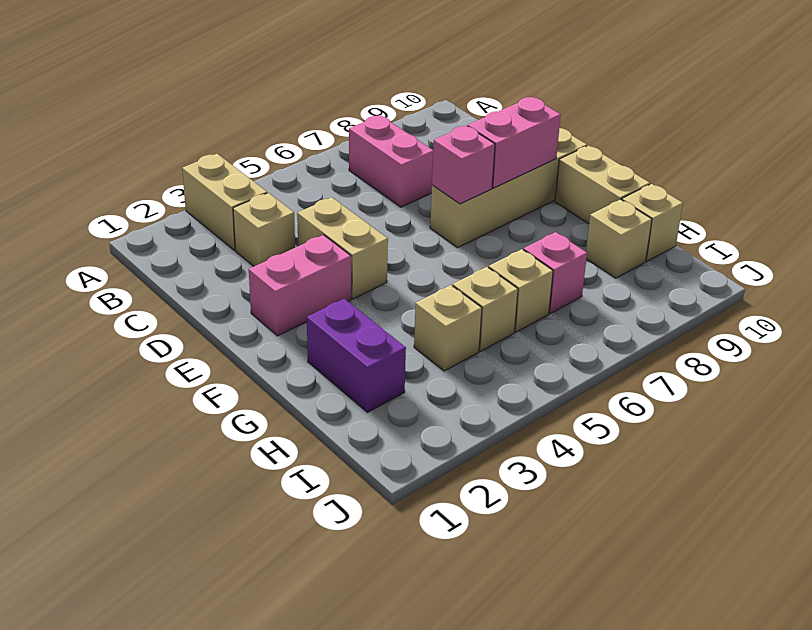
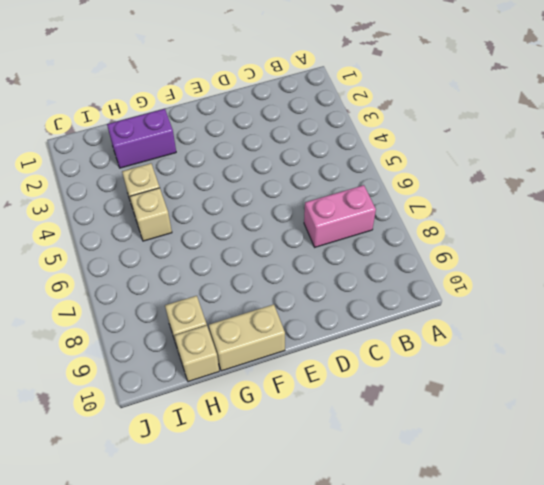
none -> tan brick A3:B3 level 1
none -> tan brick C3 level 1
none -> tan brick D4:E4 level 1

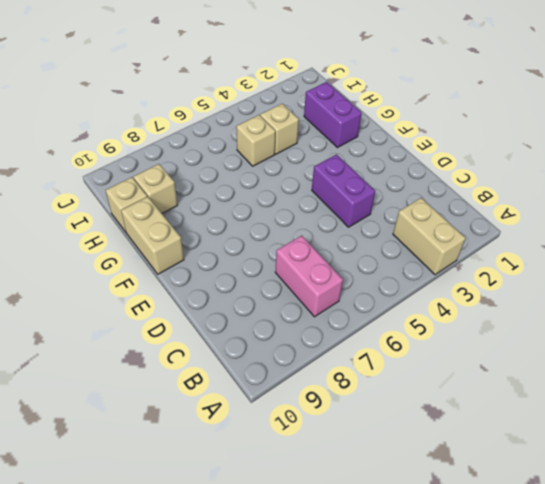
purple brick D4:E4 level 1 -> tan brick D4:E4 level 1
none -> tan brick C3 level 1
none -> pink brick E2:E3 level 1
none -> tan brick E7:E10 level 1

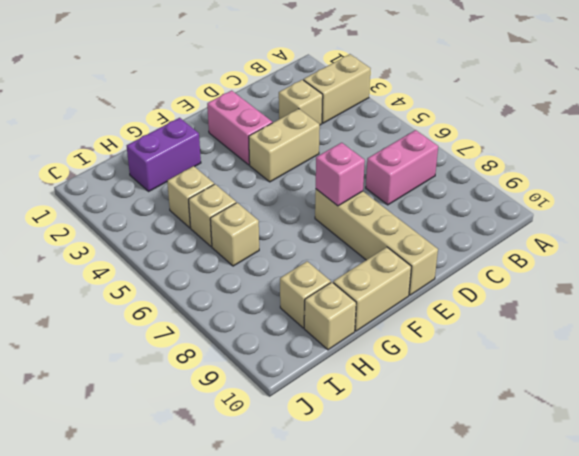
none -> pink brick H7 level 1
none -> pink brick E8:E9 level 2

